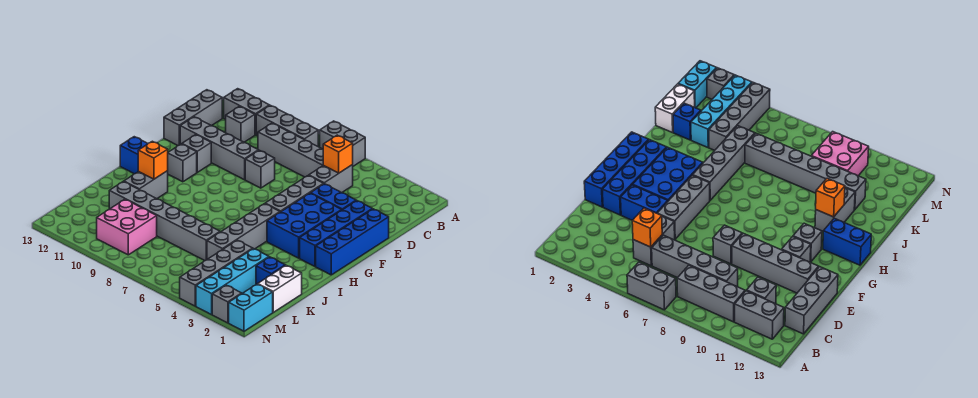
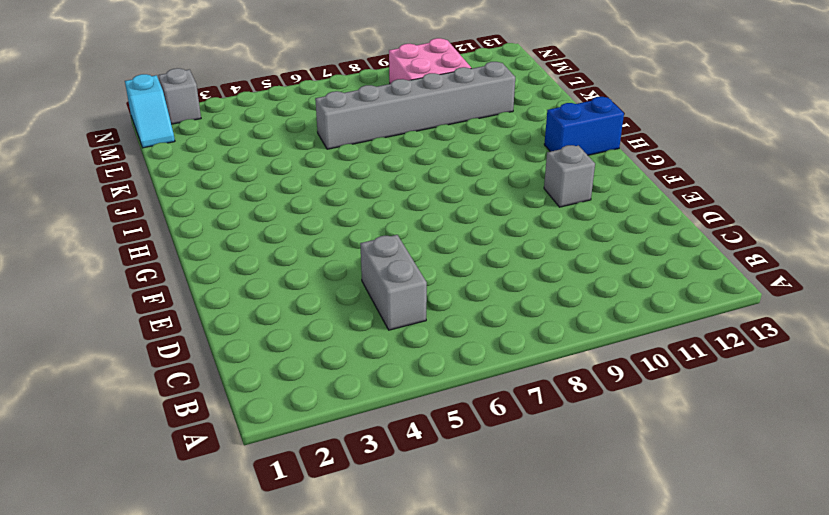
cyan slope M1:N1 level 1 top N -> cyan brick M1:N1 level 1
none -> grey brick A6:A7 level 1
none -> grey brick B8:B10 level 1
none -> grey brick B11:B12 level 1

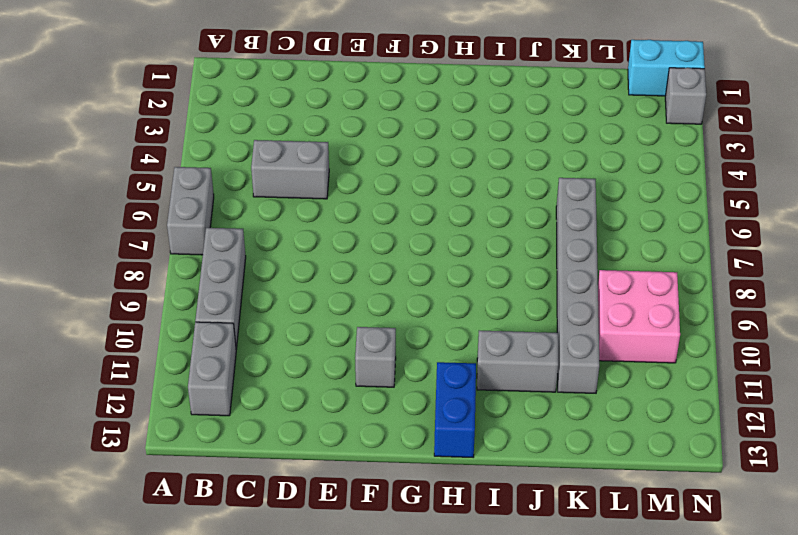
none -> grey brick C6:C9 level 1
none -> grey brick C11 level 1
none -> grey brick C13:E13 level 1

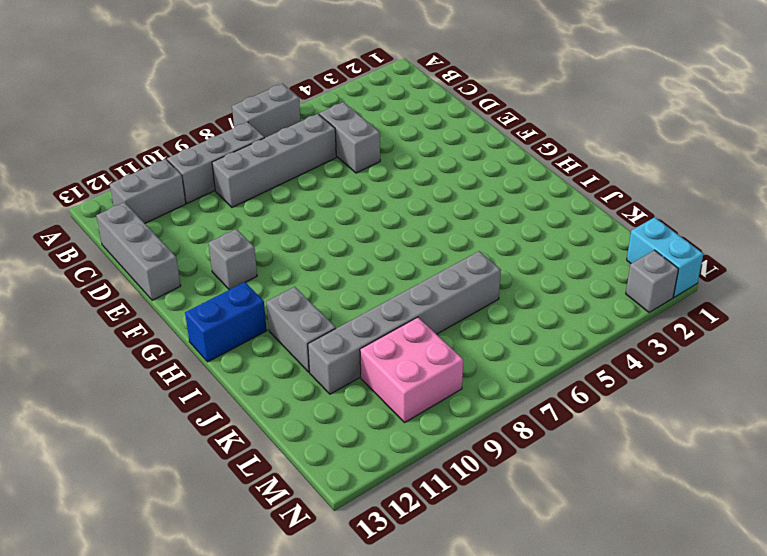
none -> grey brick C11 level 1
none -> blue brick E1:H1 level 1
none -> blue brick E2:H2 level 1

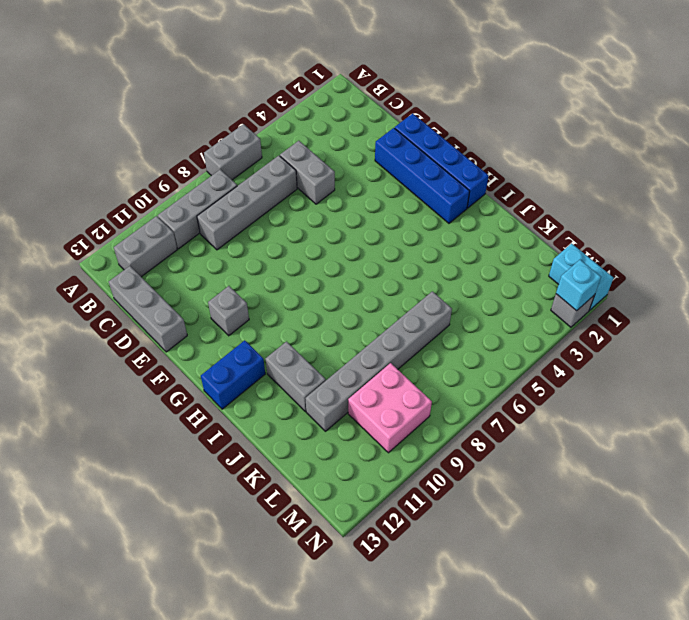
cyan brick N2 level 2 -> none
none -> grey brick C11 level 1
none -> blue brick E3:E4 level 1
none -> grey brick E5:G5 level 1

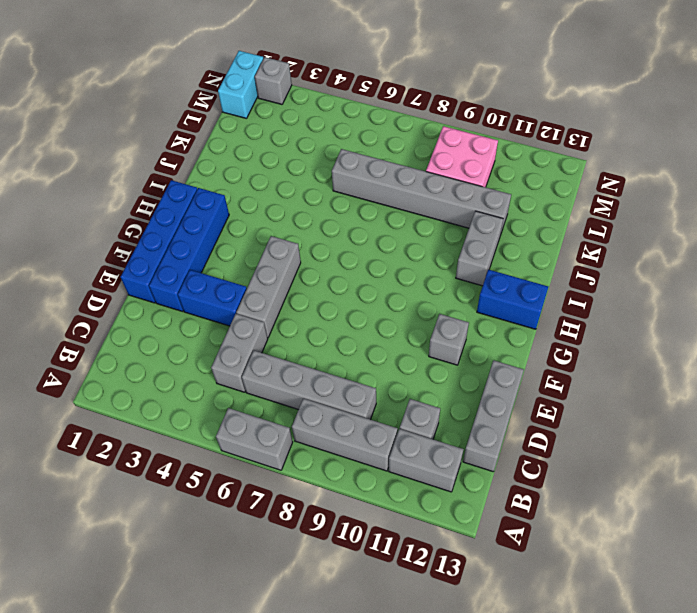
none -> grey brick E8 level 1
none -> grey brick E9:E12 level 1
none -> blue brick F3:H4 level 1

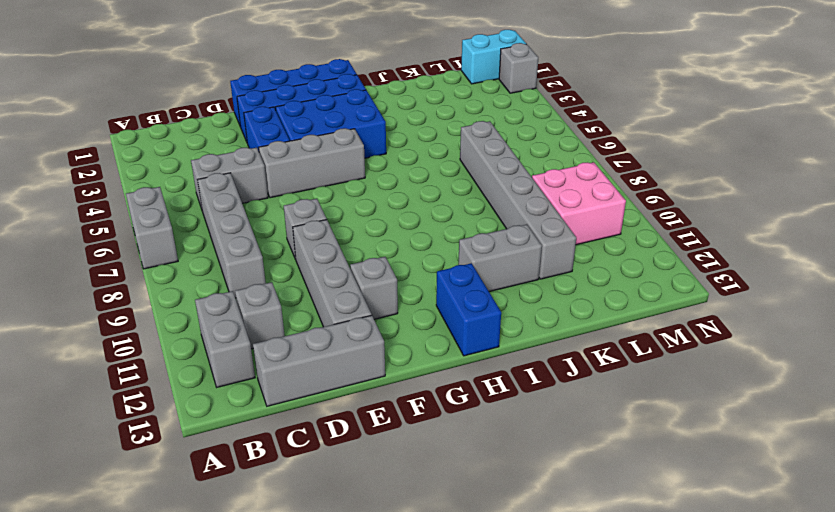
none -> grey brick B8:B10 level 1
none -> grey brick G11 level 1
none -> grey brick H5:K5 level 1

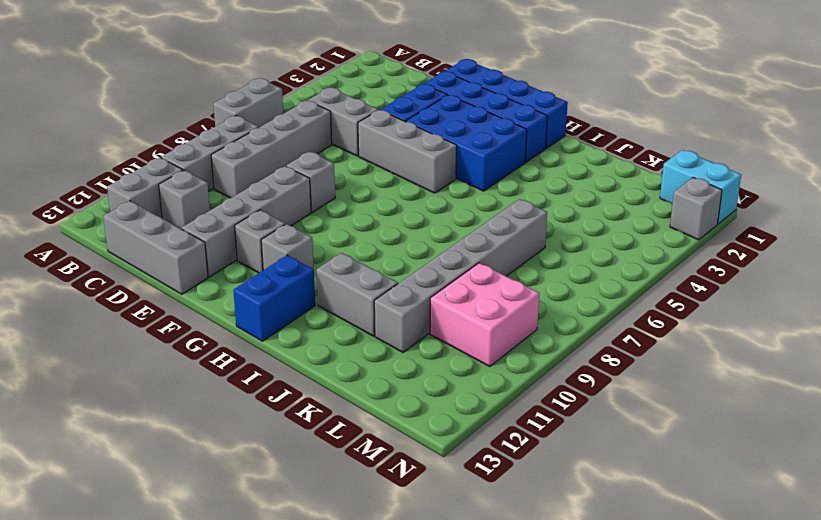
none -> grey brick H5:K5 level 1
none -> white brick K1:L1 level 1
none -> blue brick K2 level 1

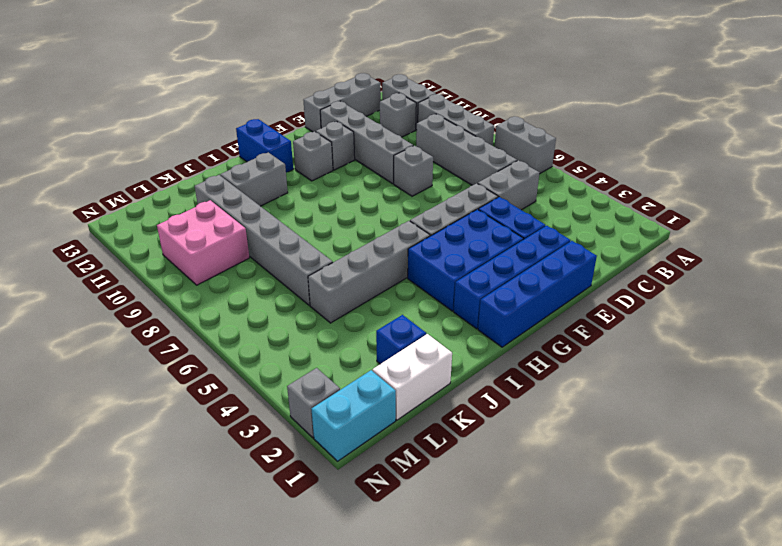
none -> cyan brick K3:N3 level 1
none -> grey brick K4:N4 level 1
none -> orange brick C5 level 2

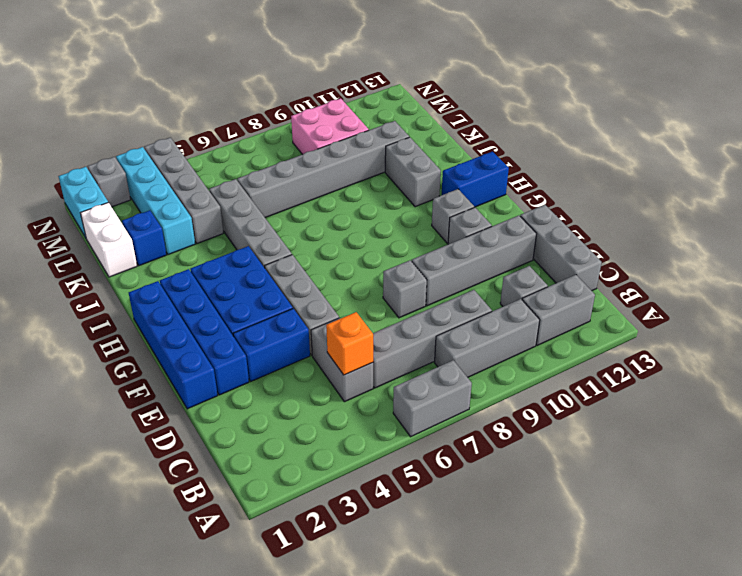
none -> orange brick I11 level 2

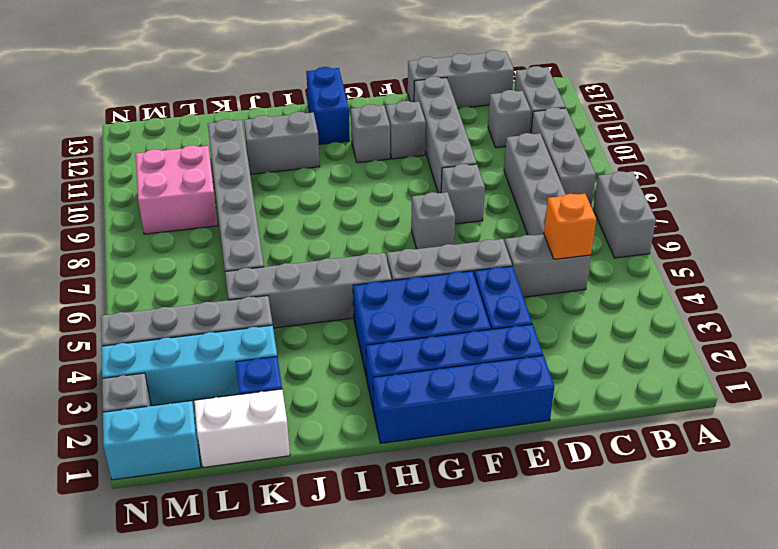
grey brick F7 level 1 -> none
none -> orange brick I11 level 2

